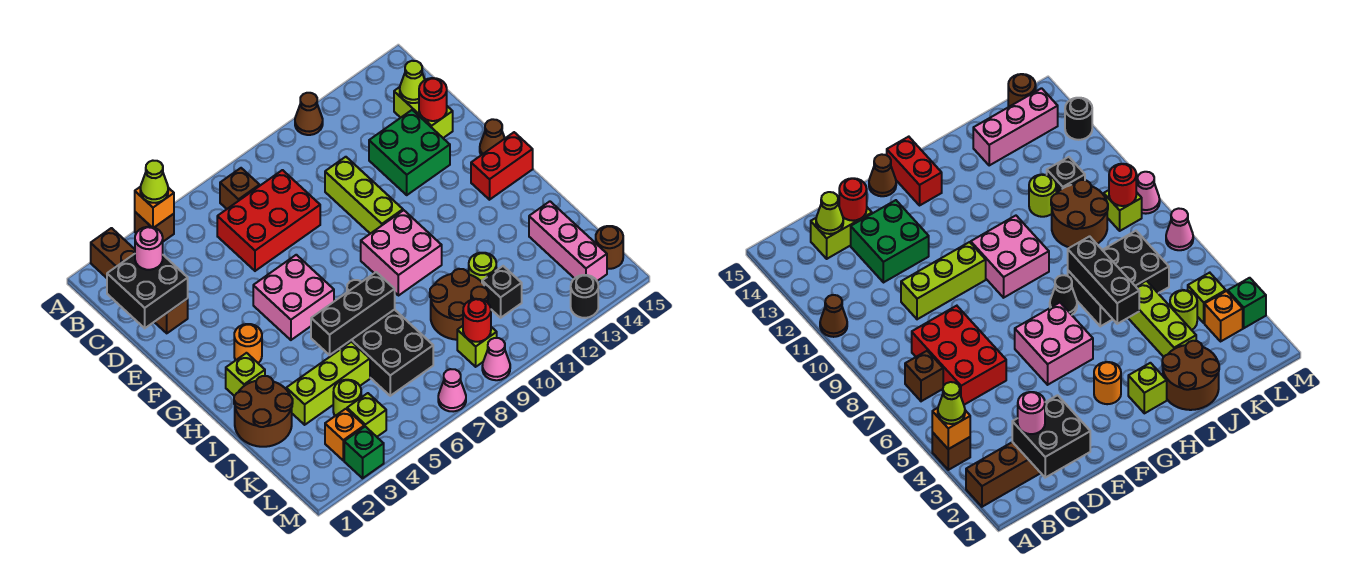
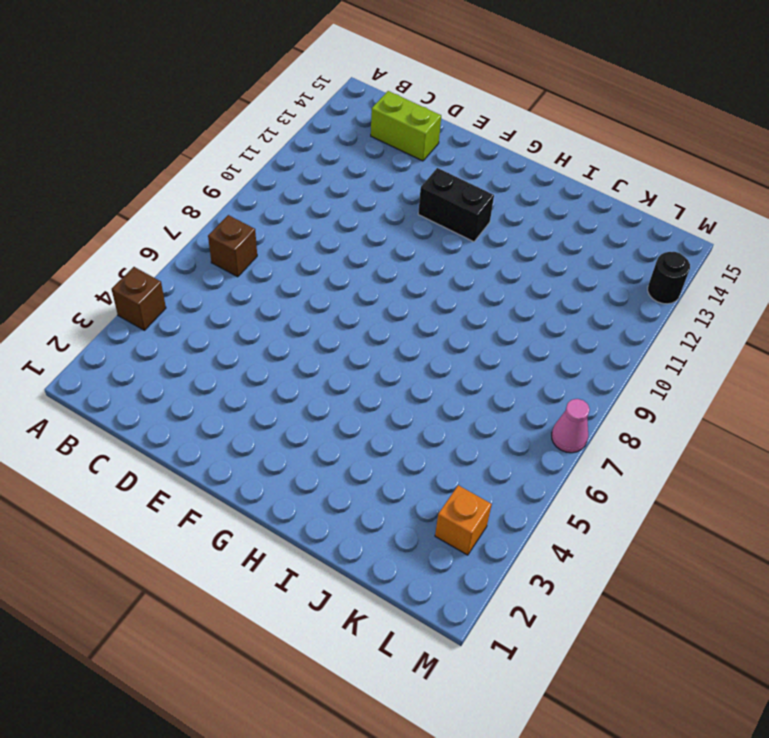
black brick F12:G12 level 1 -> none
none -> brown brick A2:D2 level 1
none -> brown cone A11 level 1
none -> red brick C6:D8 level 1
none -> lime brick D10:F10 level 1

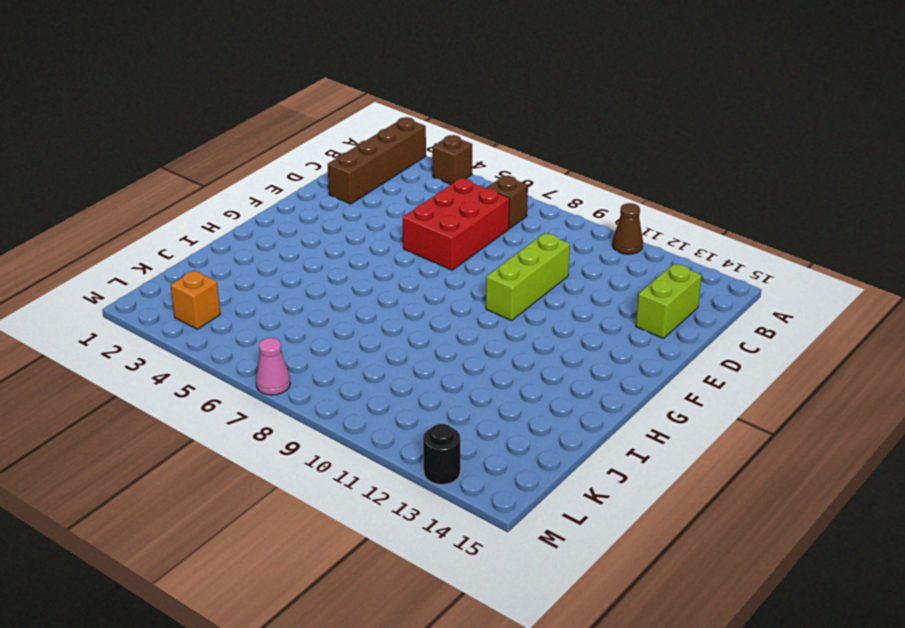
red brick C6:E7 level 1 -> red brick C6:D8 level 1
none -> green brick D12:E13 level 1
none -> pink brick F5:G6 level 1
none -> brown cone F15 level 1
none -> orange round brick G3 level 1

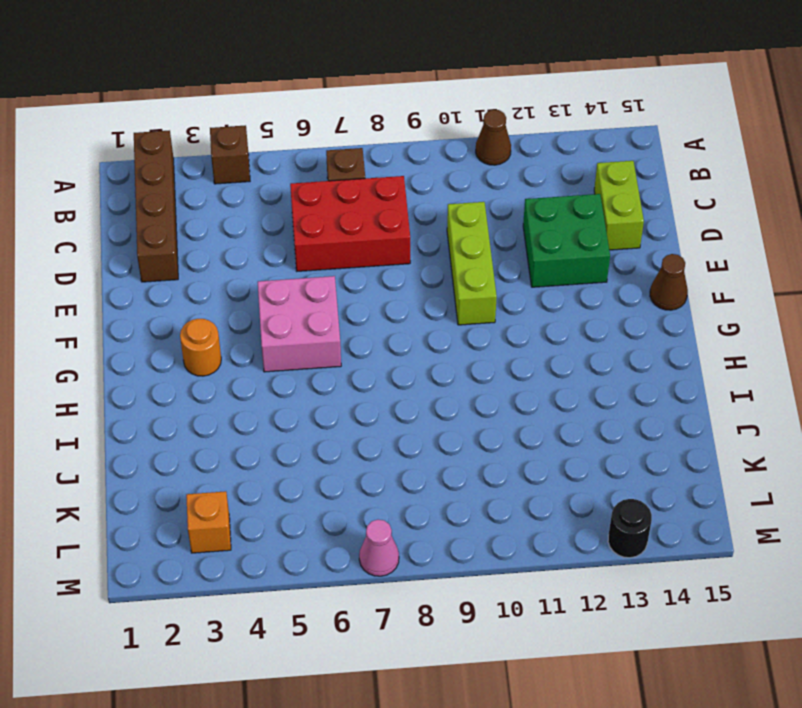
none -> pink brick G9:H10 level 1
none -> red brick G14:G15 level 1
none -> lime brick H2 level 1
none -> black cone H7 level 1

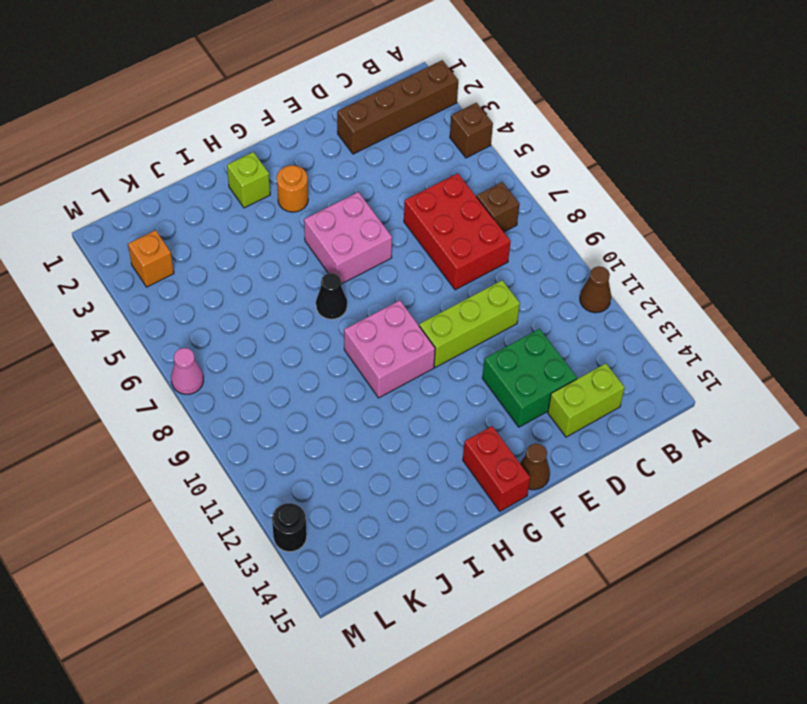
none -> brown round brick I1:J2 level 1
none -> black brick I6:K7 level 1
none -> lime brick J3:J5 level 1
none -> brown round brick J9:K10 level 1

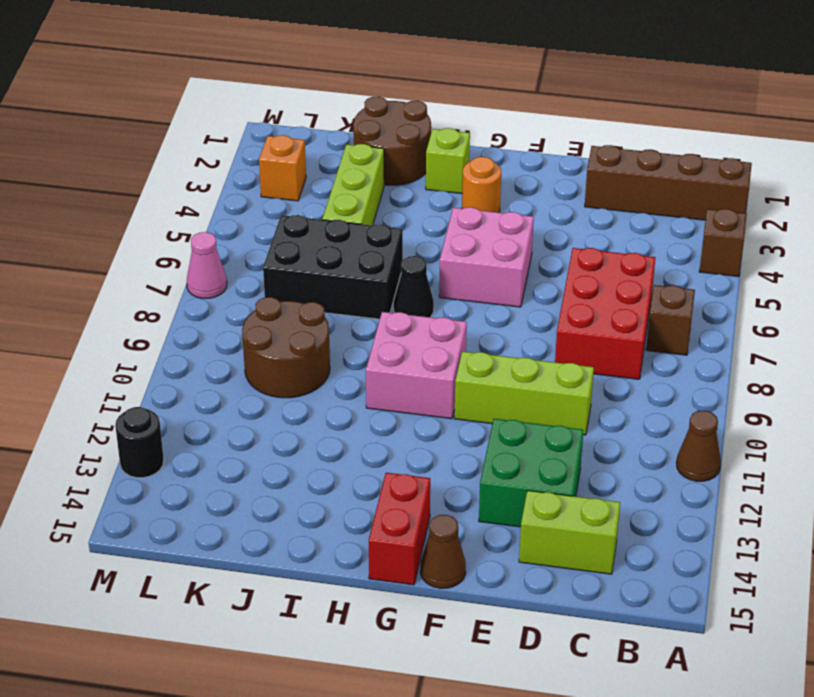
none -> lime round brick J11 level 1
none -> pink brick J14:L14 level 1
none -> lime round brick K4 level 1
none -> black brick K11 level 1

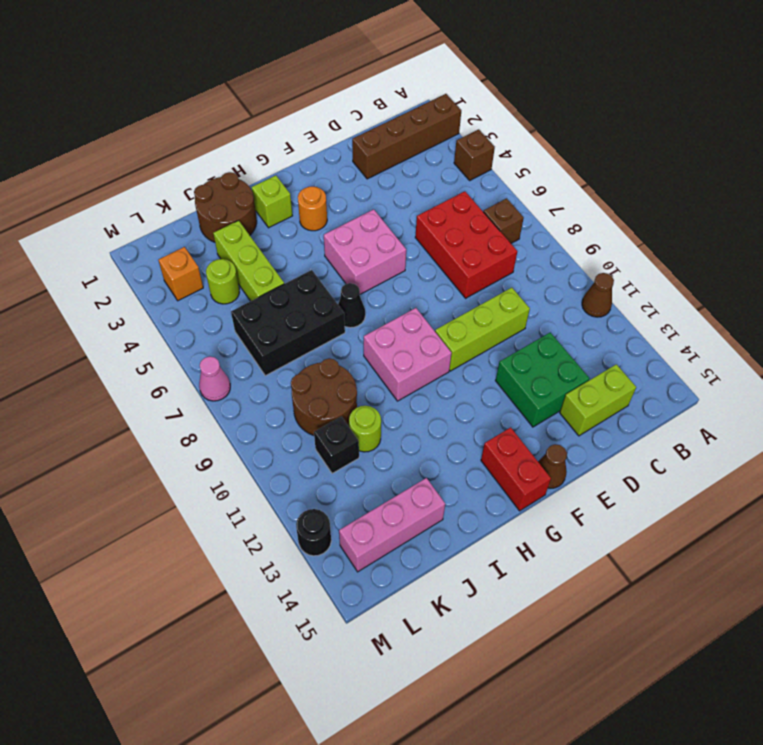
none -> lime brick L4 level 1
none -> lime brick L9 level 1
none -> brown round brick L15 level 1
none -> green brick M3 level 1

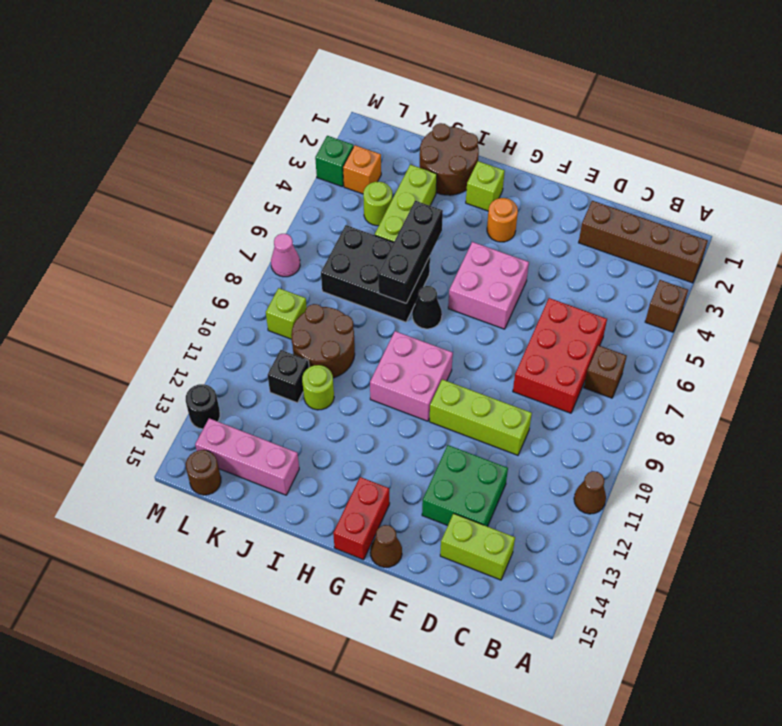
none -> lime brick L4 level 1
none -> pink cone M9 level 1
none -> orange brick A4 level 2
none -> black brick C1:D2 level 2

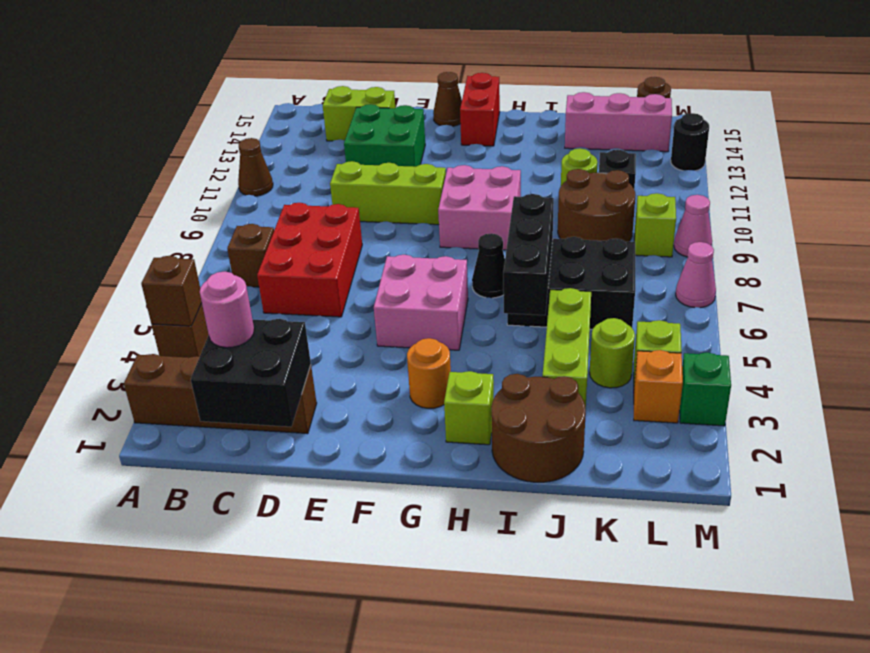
brown brick A4 level 2 -> orange brick A4 level 2
none -> lime cone C14 level 2
none -> red round brick D14 level 2
none -> red round brick L9 level 2
none -> lime cone A4 level 3

